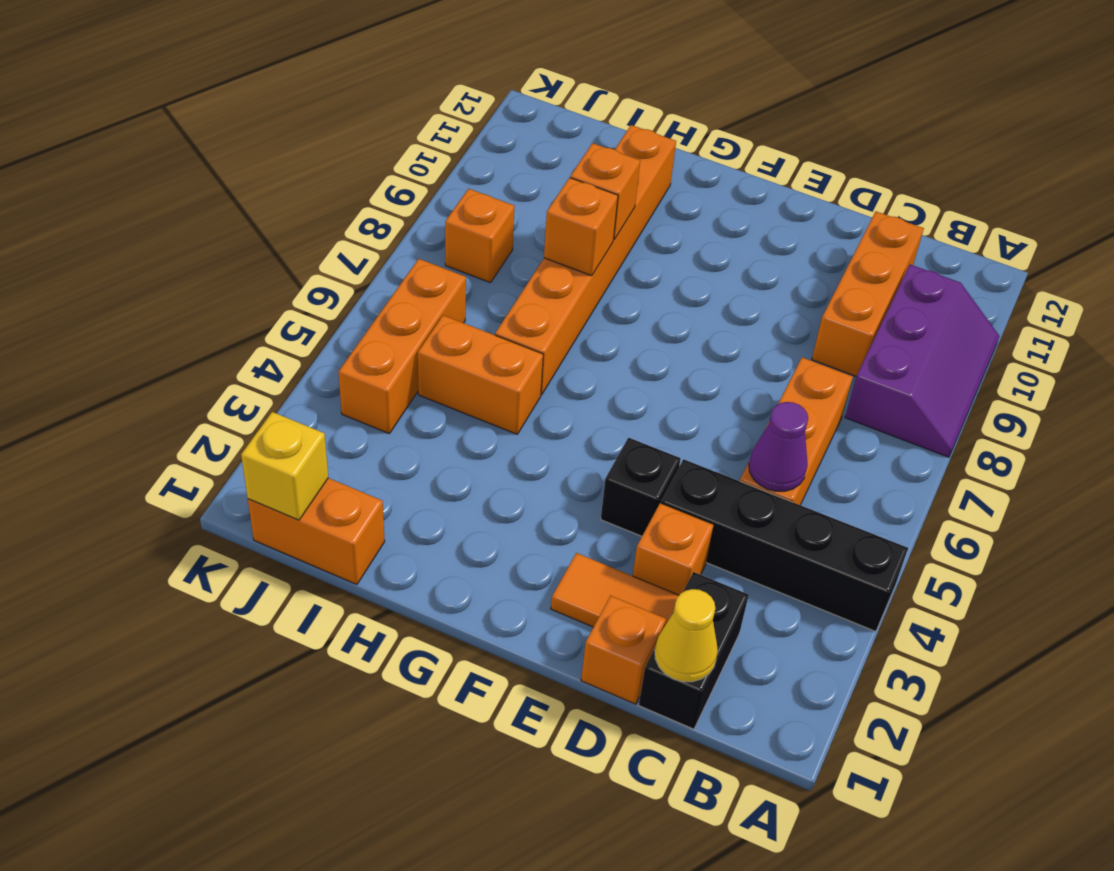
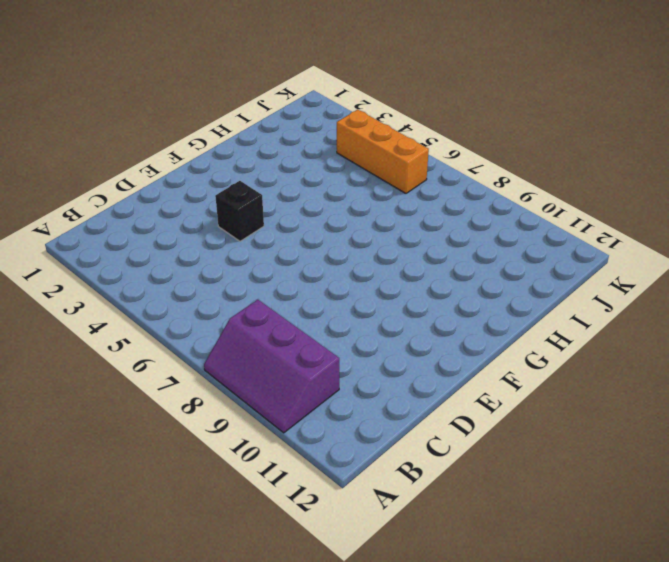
none -> black brick A4:D4 level 1
none -> black brick C1:C2 level 1
none -> orange brick C5:C7 level 1

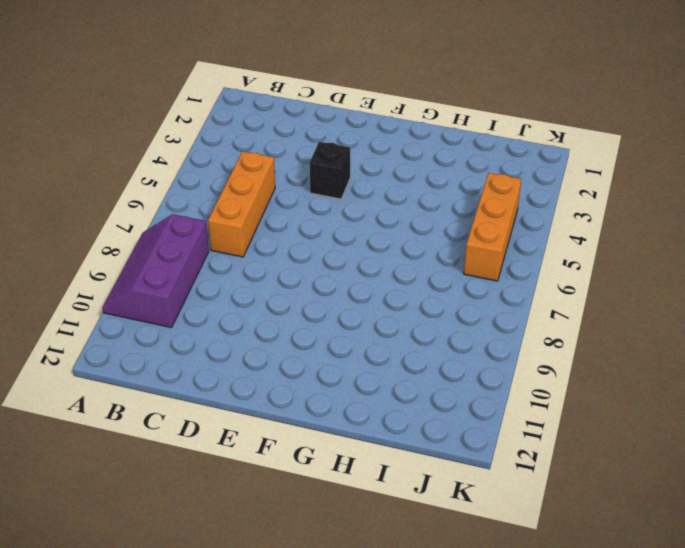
none -> black brick A4:D4 level 1
none -> black brick C1:C2 level 1
none -> orange brick C9:C11 level 1

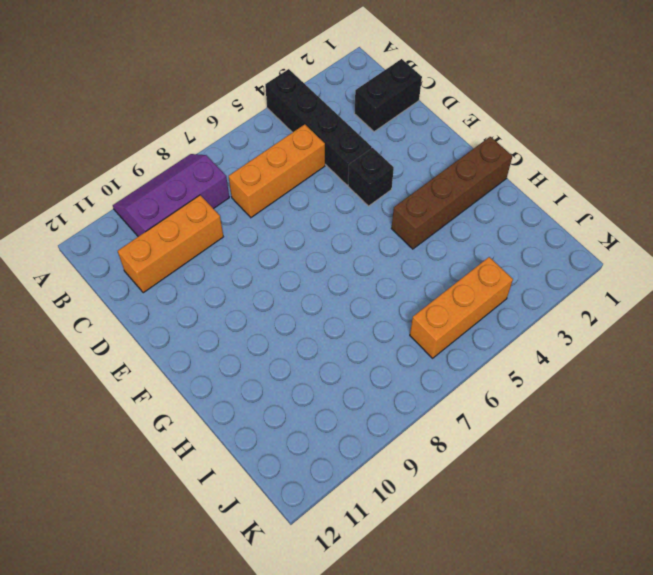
brown brick G1:G4 level 1 -> none
none -> orange brick D1 level 1
none -> orange tile D2:E2 level 1
none -> orange brick D3 level 1

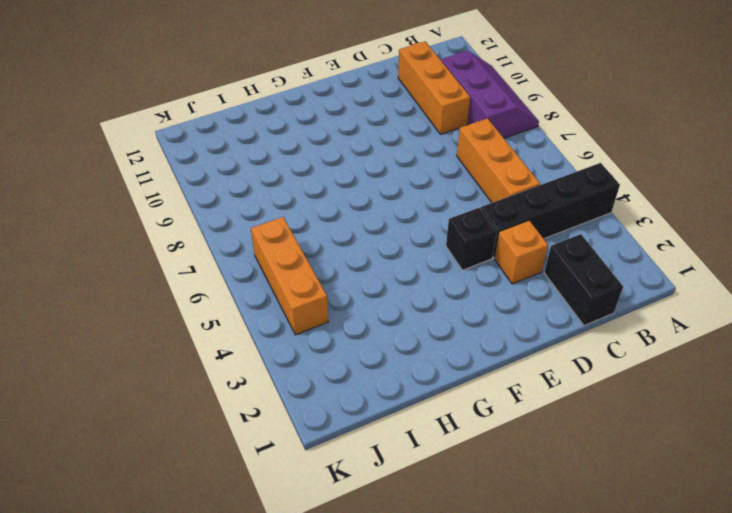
none -> orange brick D1 level 1
none -> orange tile D2:E2 level 1
none -> orange brick H5:I5 level 1

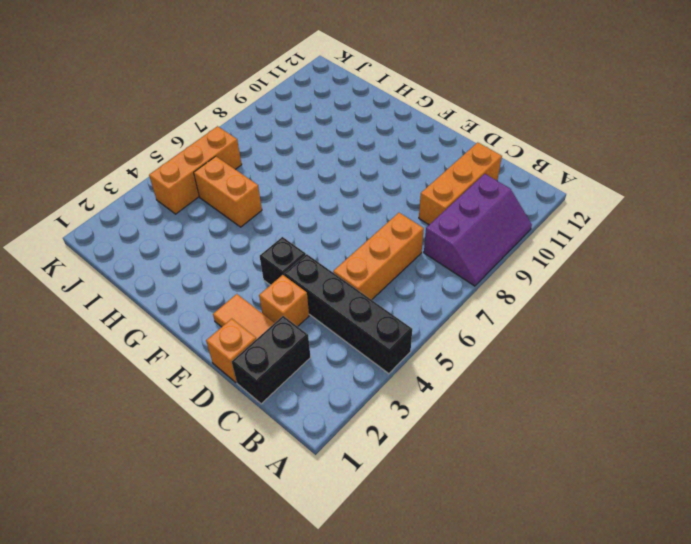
none -> orange brick H6:H11 level 1
none -> orange brick I1:J1 level 1
none -> orange brick J8 level 1

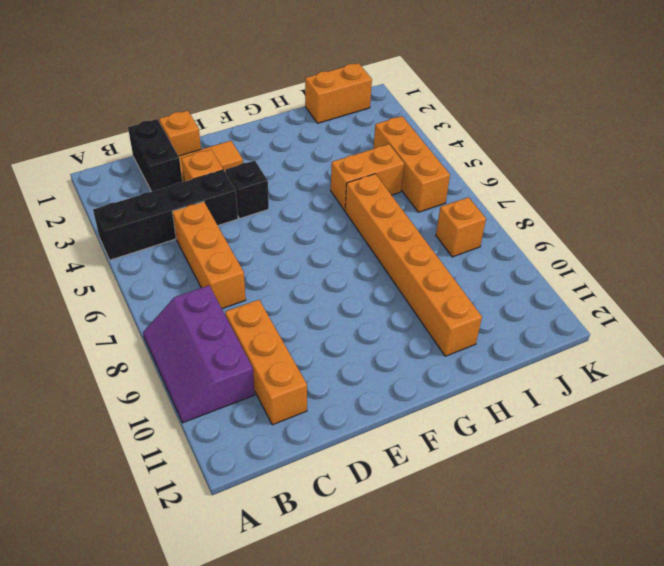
none -> yellow cone C1 level 2
none -> purple cone C5 level 2
none -> orange brick H8 level 2

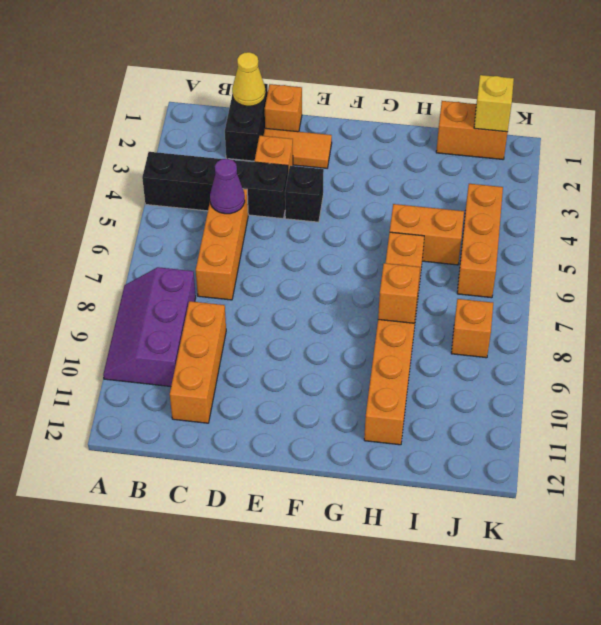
none -> orange brick H9 level 2

